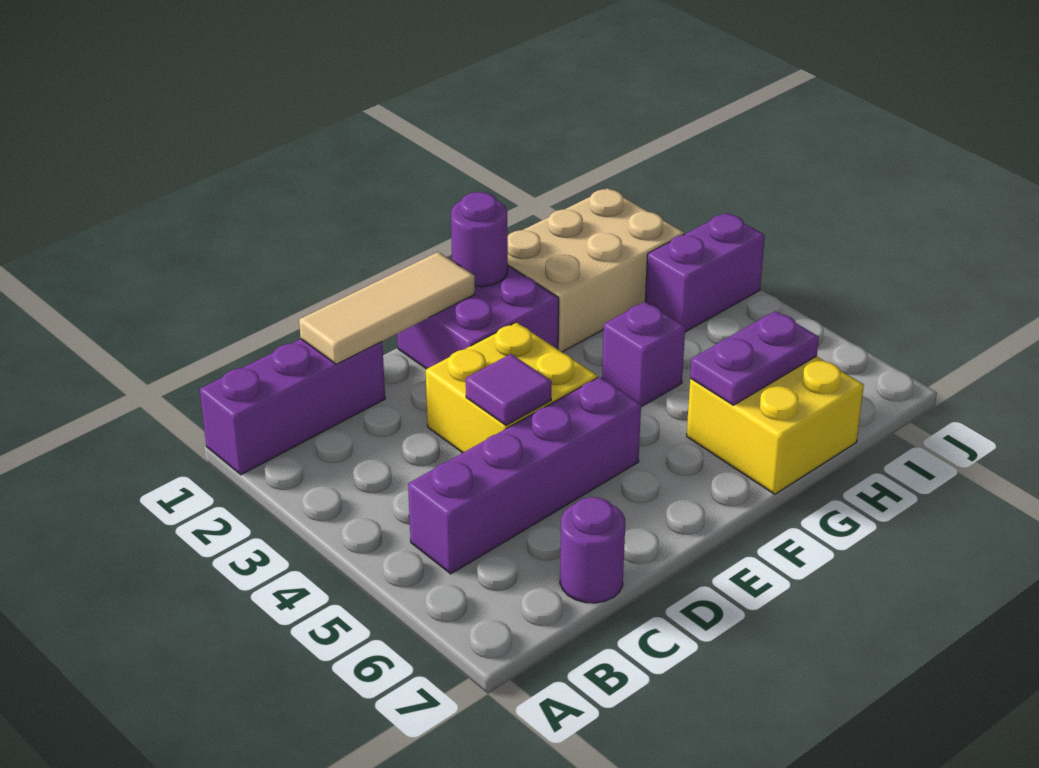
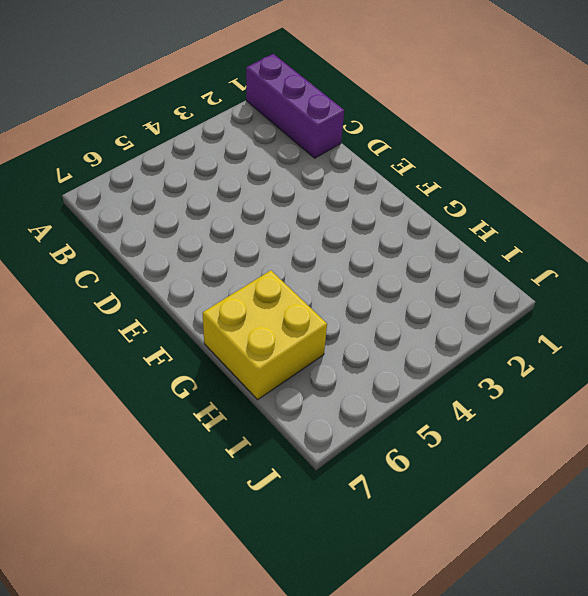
none -> purple brick B5:E5 level 1
none -> purple round brick C7 level 1
none -> yellow brick D3:E4 level 1

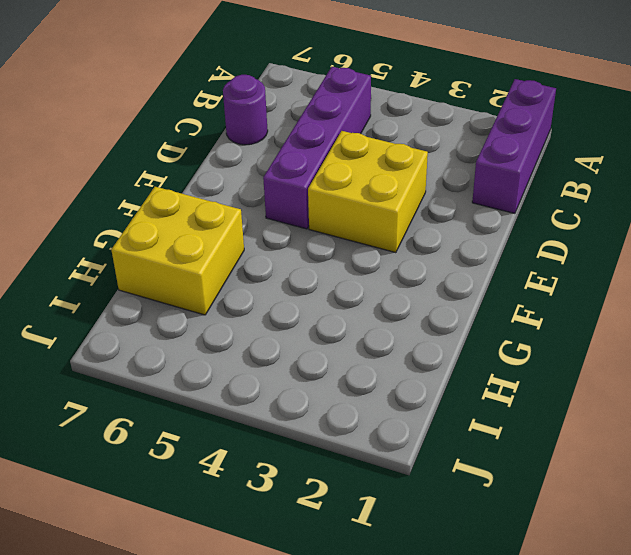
none -> purple brick E1:F2 level 1
none -> tan brick G1:I2 level 1
none -> purple brick G4 level 1

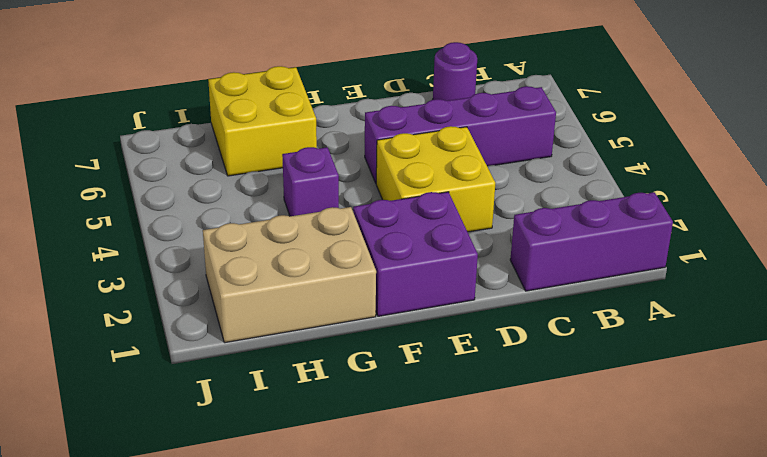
none -> purple brick I3:J3 level 1
none -> tan tile C1:E1 level 2
none -> purple tile D4 level 2

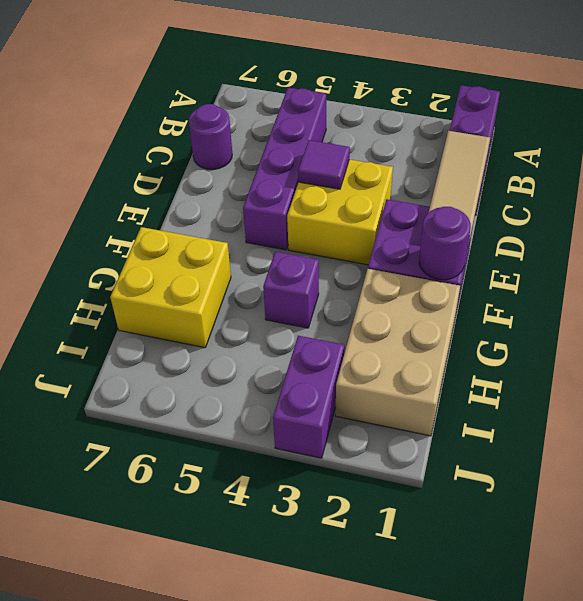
none -> purple plate G6:H6 level 2

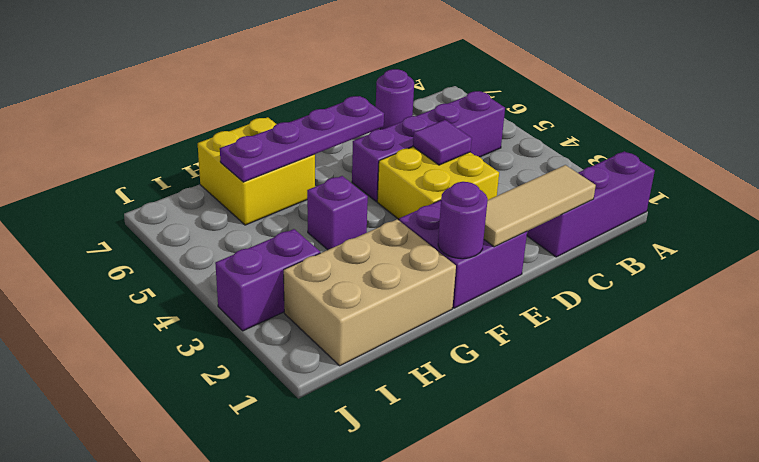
purple plate E6:H6 level 2 -> purple plate G6:H6 level 2

